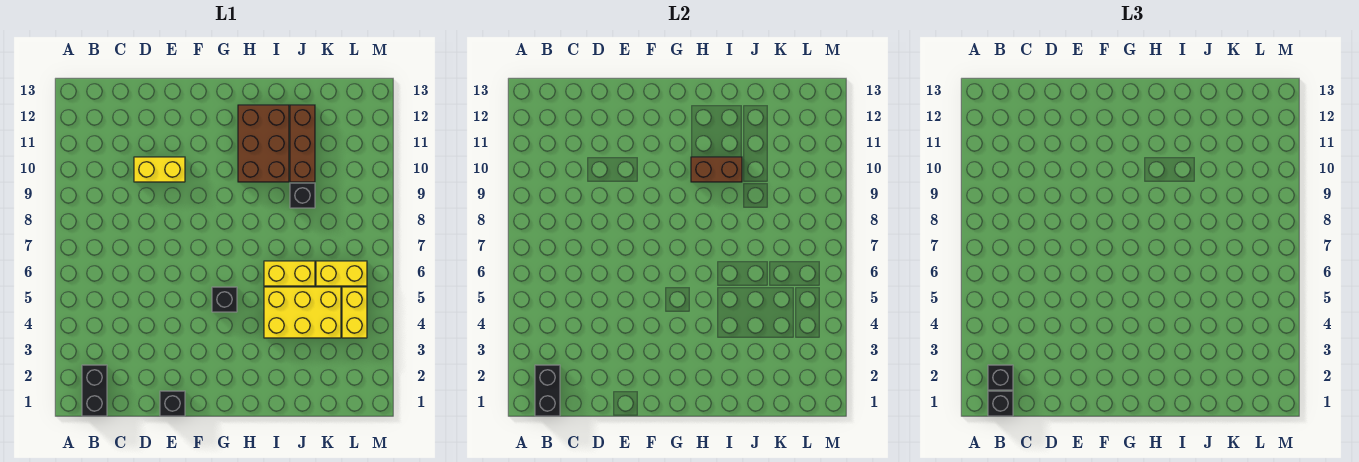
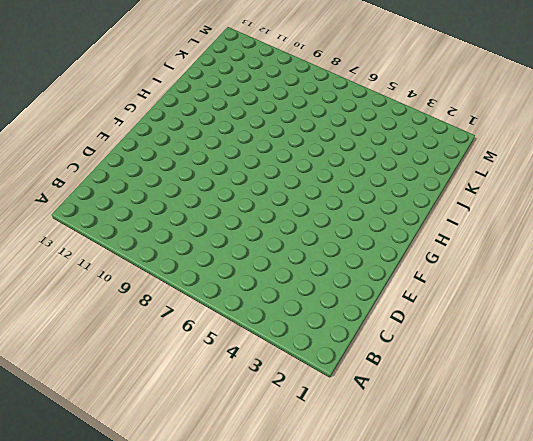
none -> black brick B1:B2 level 1
none -> yellow brick D10:E10 level 1
none -> black brick E1 level 1

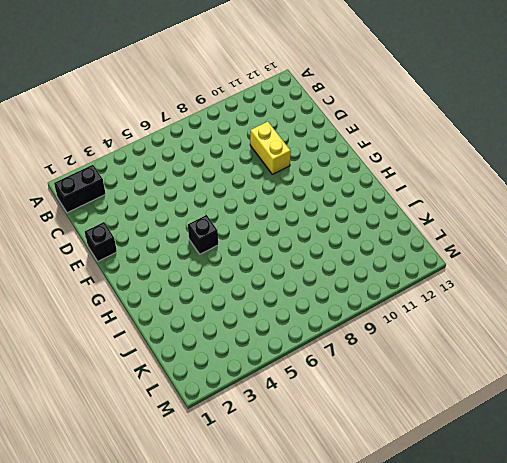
none -> brown brick H10:I12 level 1
none -> yellow brick I4:K5 level 1
none -> yellow brick I6:J6 level 1

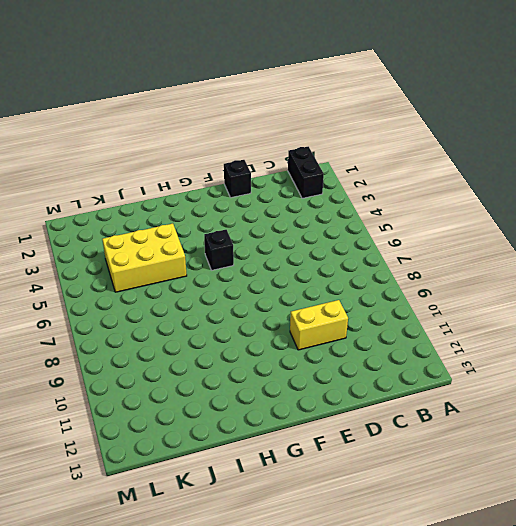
none -> brown brick H10:I12 level 1
none -> yellow brick I6:J6 level 1
none -> black brick J9 level 1

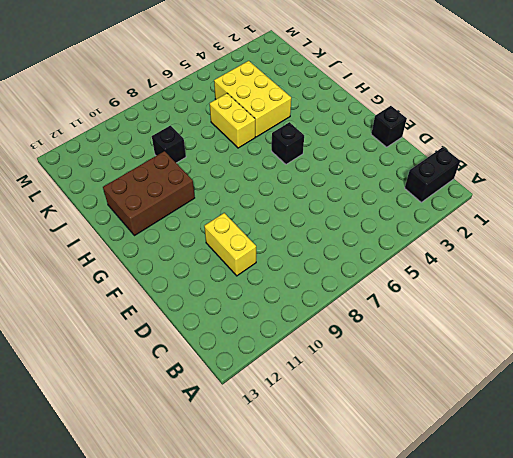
none -> brown brick J10:J12 level 1
none -> yellow brick K6:L6 level 1
none -> yellow brick L4:L5 level 1

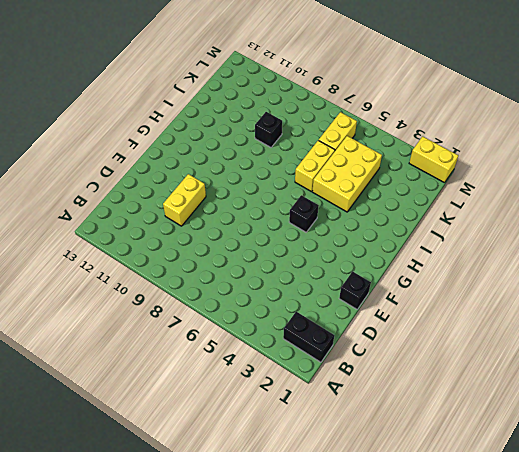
yellow brick M1:M2 level 1 -> yellow brick L4:L5 level 1
none -> brown brick H10:I12 level 1
none -> brown brick J10:J12 level 1
none -> black brick B1:B2 level 2

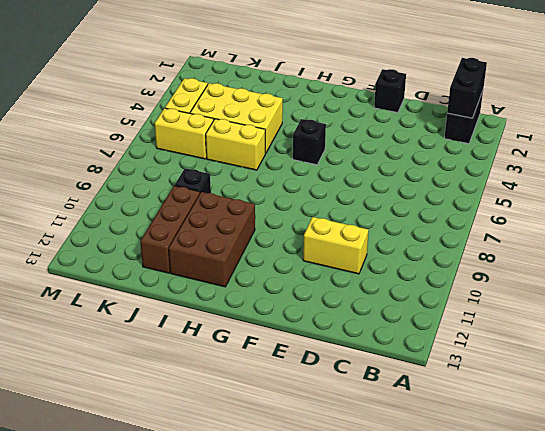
none -> brown brick H10:I10 level 2
none -> black brick B1 level 3
none -> black brick B2 level 3

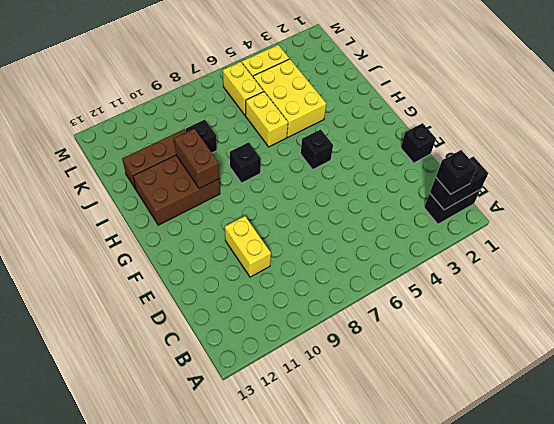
black brick H8 level 1 -> black brick B1 level 3

